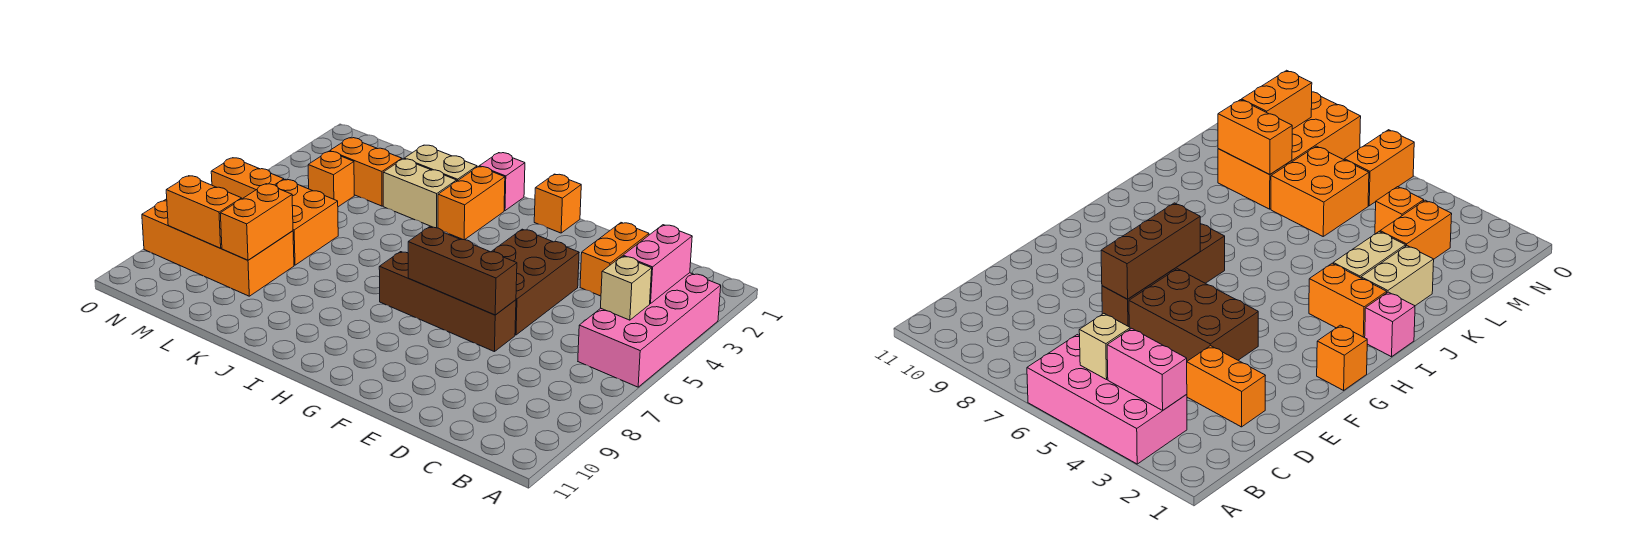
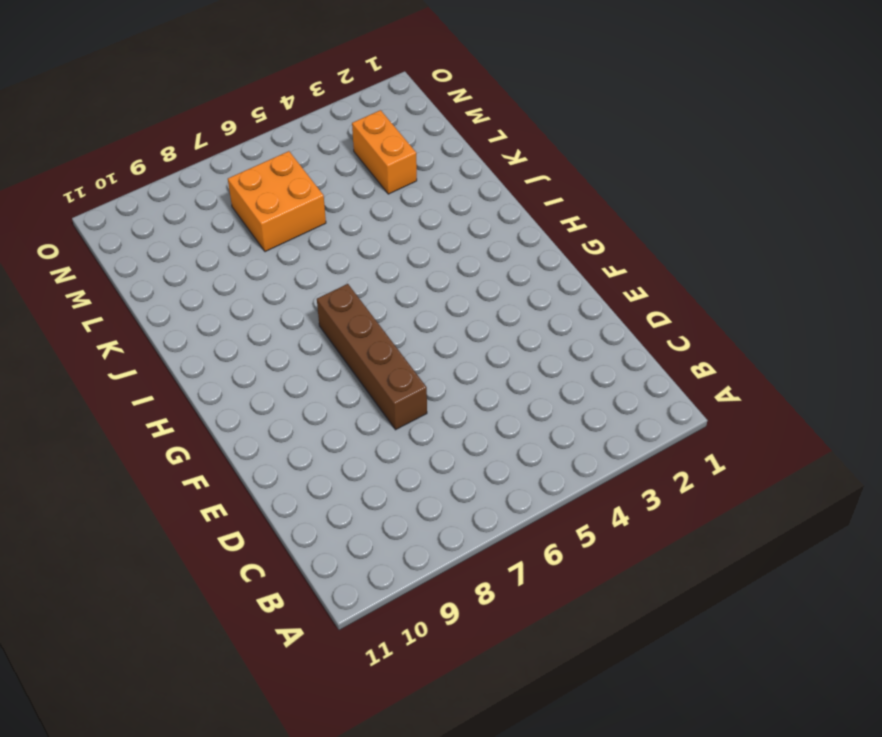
none -> pink brick A3:B6 level 1
none -> orange brick D2:D3 level 1
none -> brown brick E4:F6 level 1

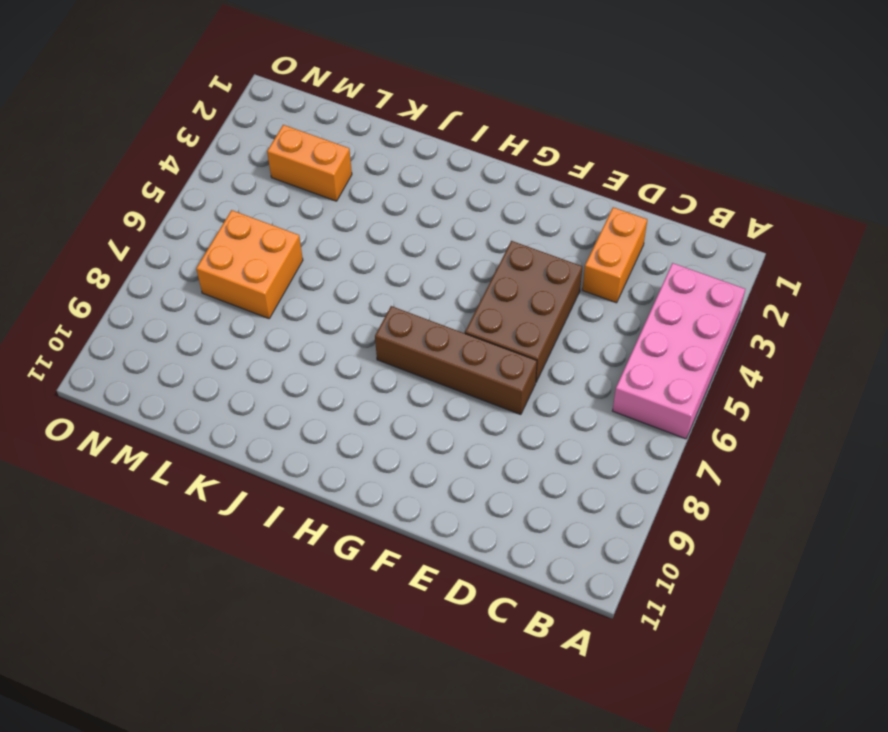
none -> orange brick G1 level 1
none -> pink brick I1 level 1
none -> orange brick I2:I3 level 1

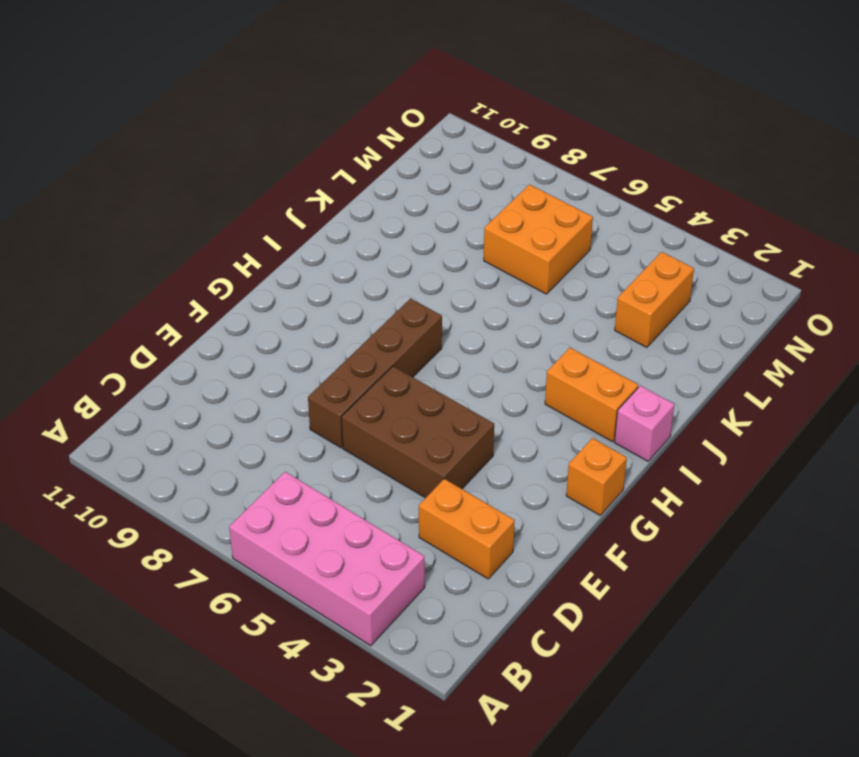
none -> tan brick J2:K2 level 1
none -> tan brick J3:K3 level 1
none -> orange brick L8:O9 level 1

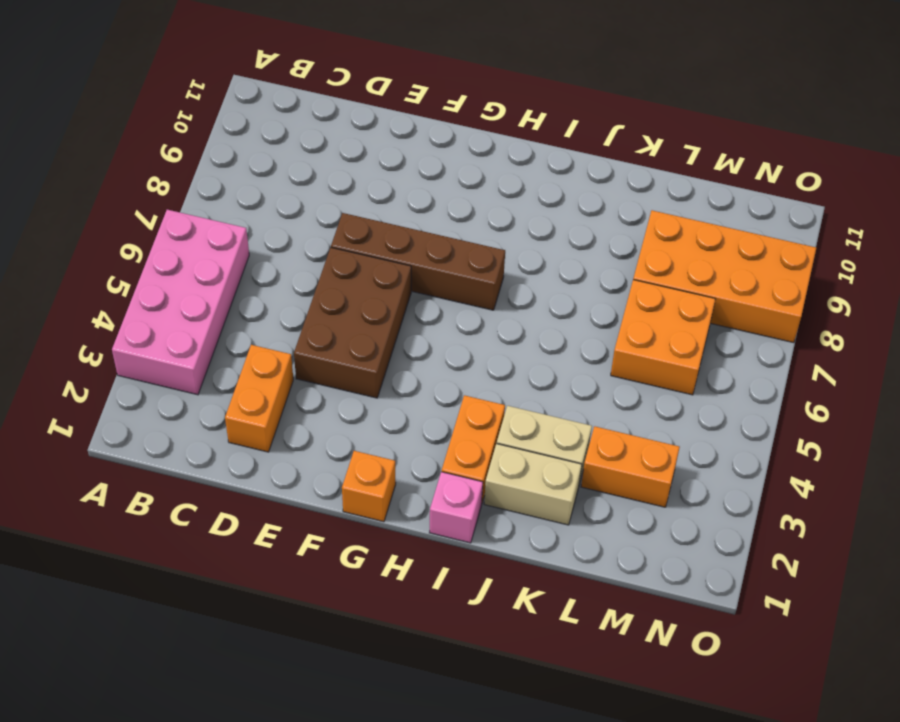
none -> orange brick M4 level 1
none -> orange brick N6:O6 level 1
none -> pink brick B3:B4 level 2

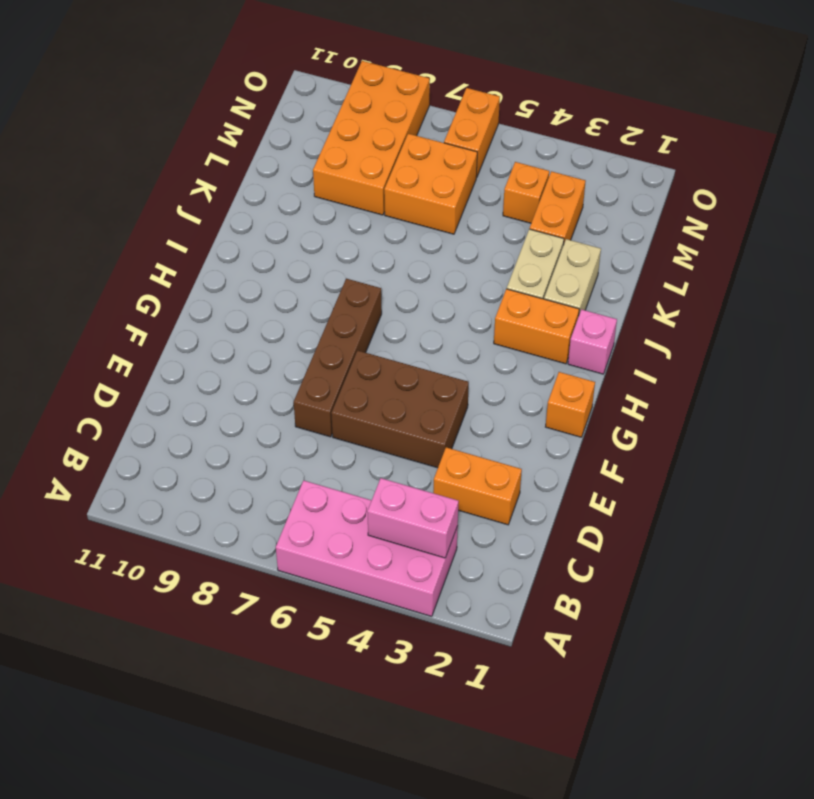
none -> tan brick B5 level 2
none -> brown brick E7:G7 level 2
none -> orange brick L8:L9 level 2

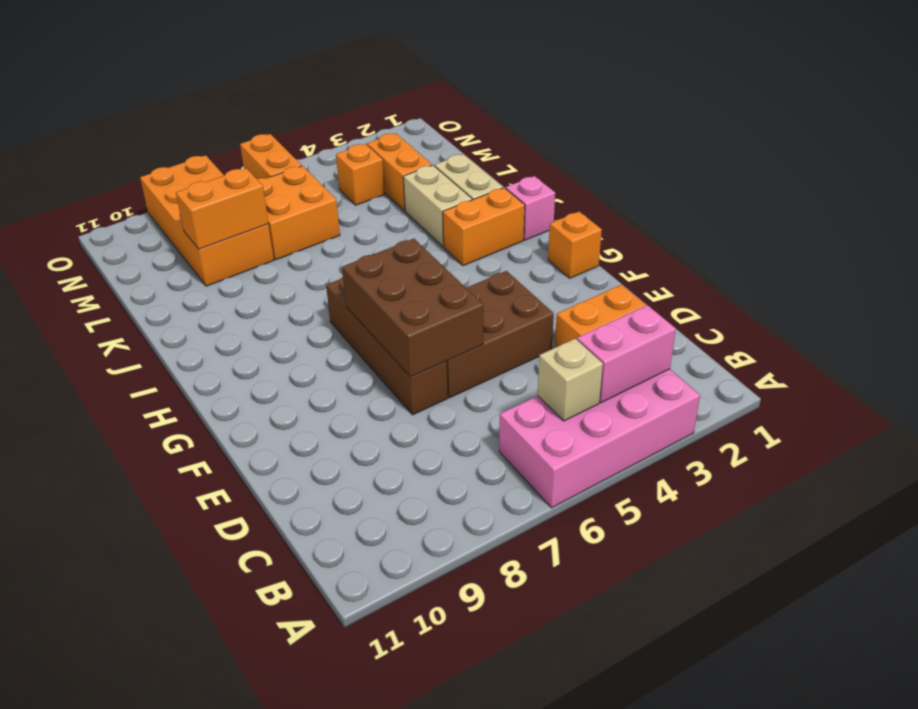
brown brick E6:G7 level 2 -> brown brick E7:G7 level 2
none -> orange brick M9:N9 level 2

